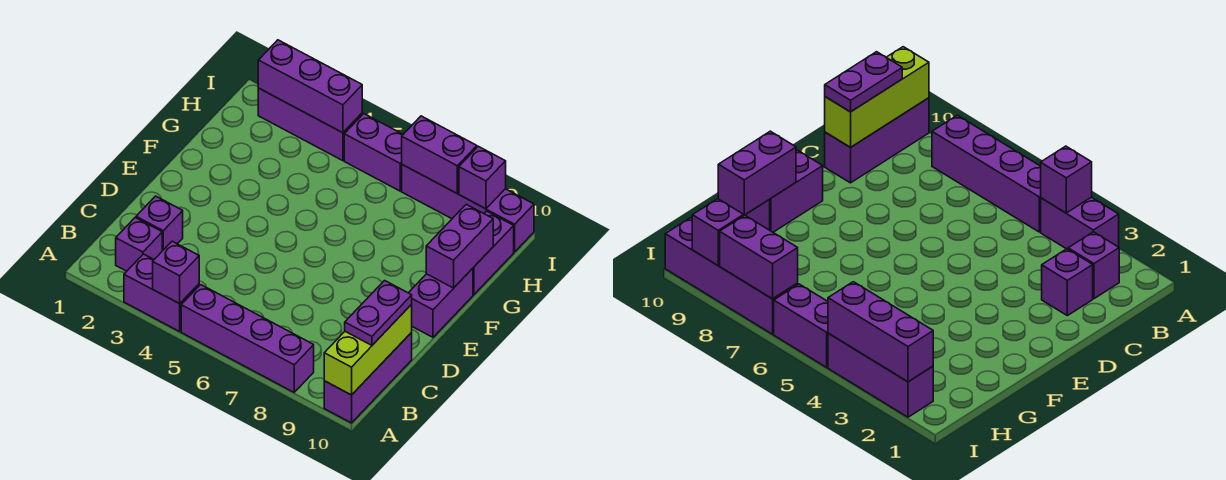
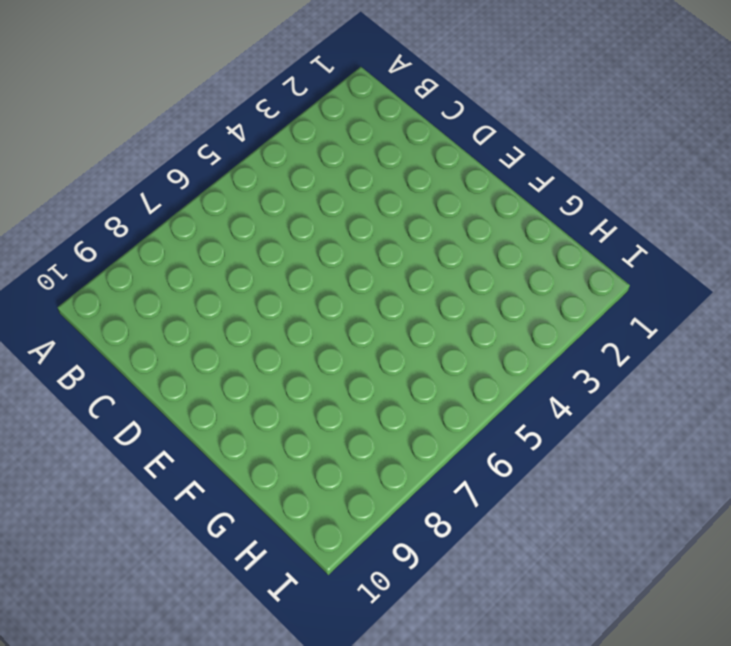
none -> purple brick A3:A4 level 1
none -> purple brick A5:A8 level 1
none -> purple brick A10:C10 level 1

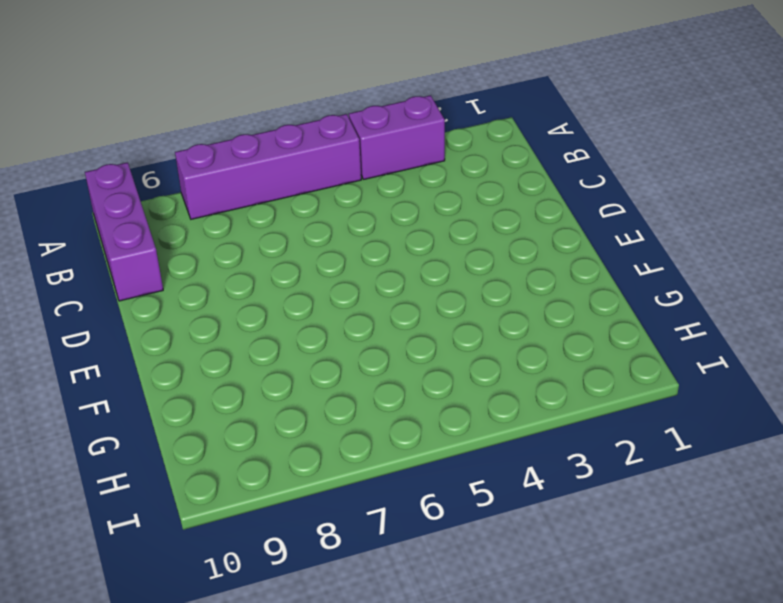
none -> purple brick B2 level 1
none -> purple brick C2 level 1
none -> purple brick E10:F10 level 1

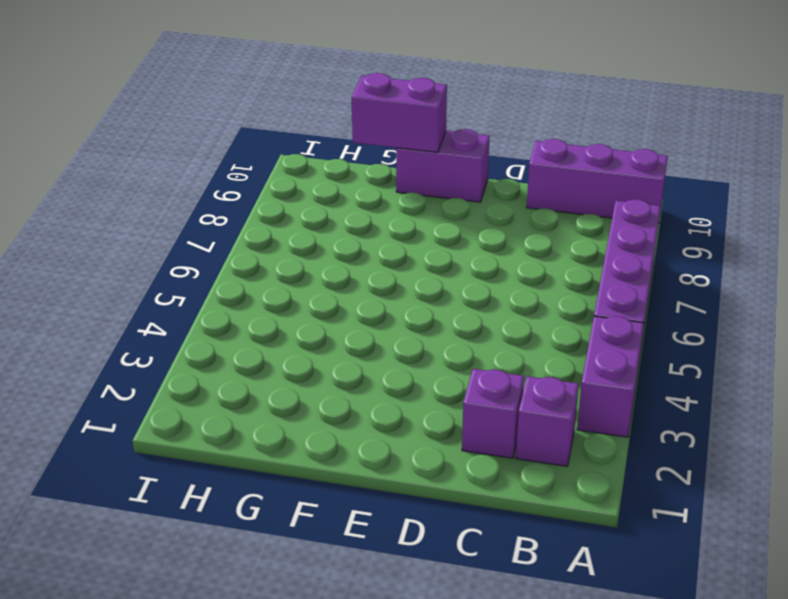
none -> purple brick G10:H10 level 1
none -> purple brick I2:I4 level 1
none -> purple brick I5:I6 level 1

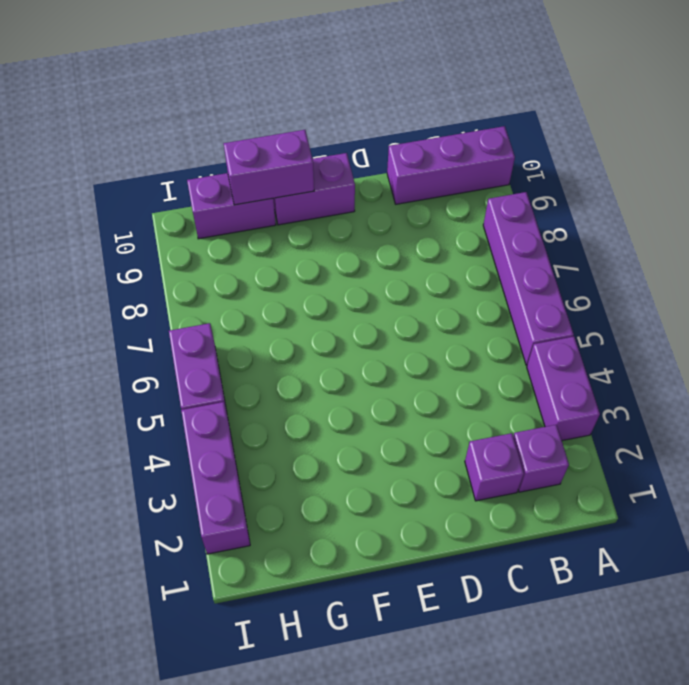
none -> purple brick I7:I10 level 1
none -> purple brick A4 level 2
none -> lime brick A10:C10 level 2

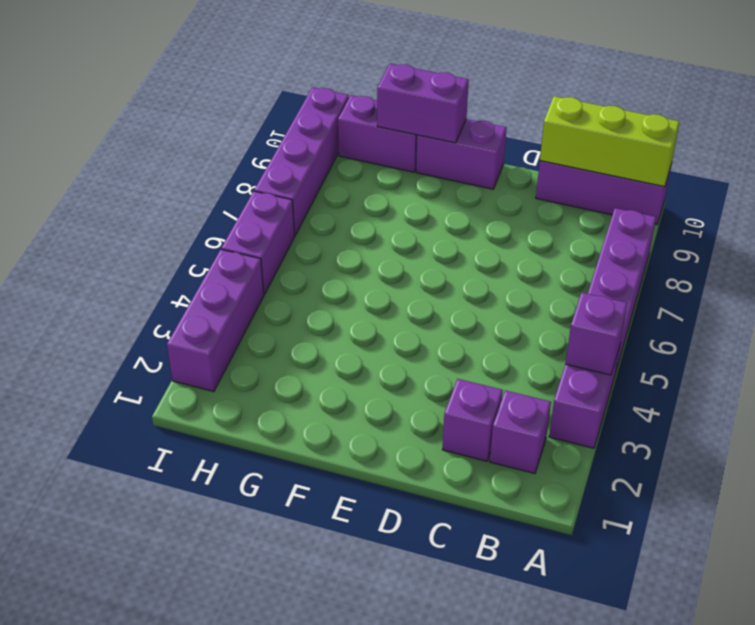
none -> purple brick I2:I4 level 2
none -> purple brick I7:I8 level 2
none -> purple brick I9 level 2

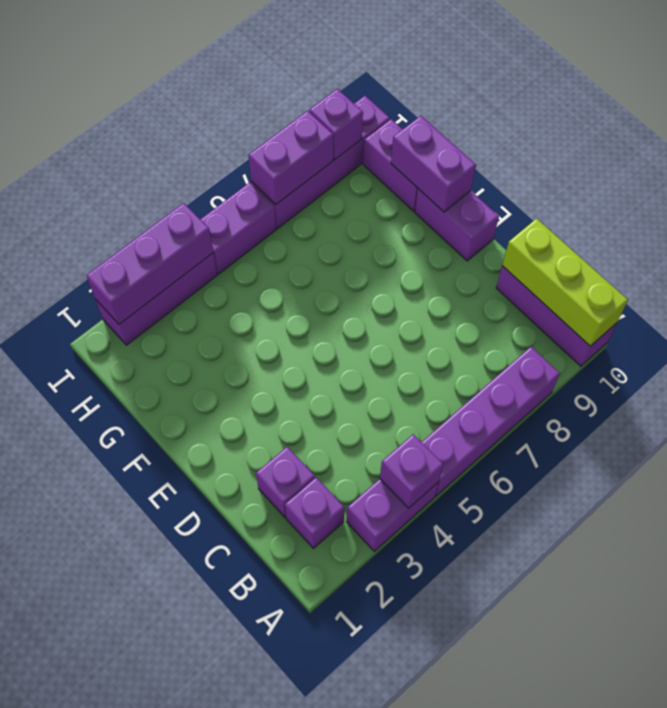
none -> purple plate B10:C10 level 3

